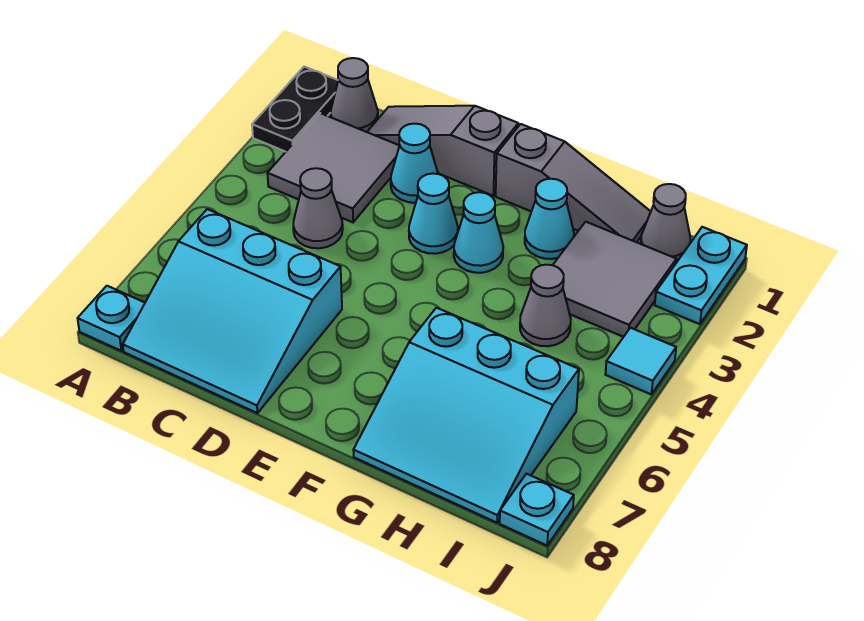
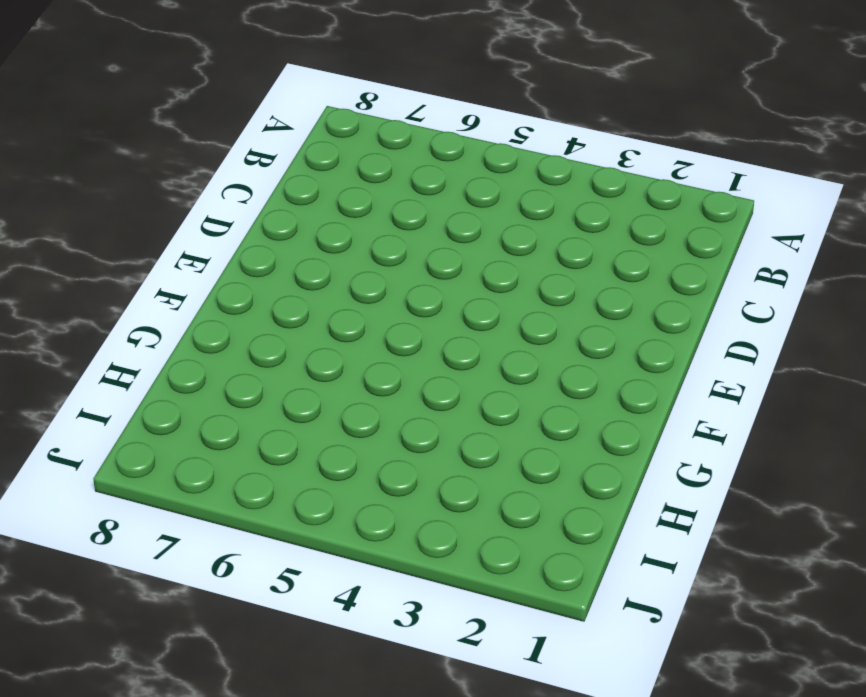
none -> black plate A1:A2 level 1
none -> cyan plate A8 level 1
none -> grey cone B1 level 1

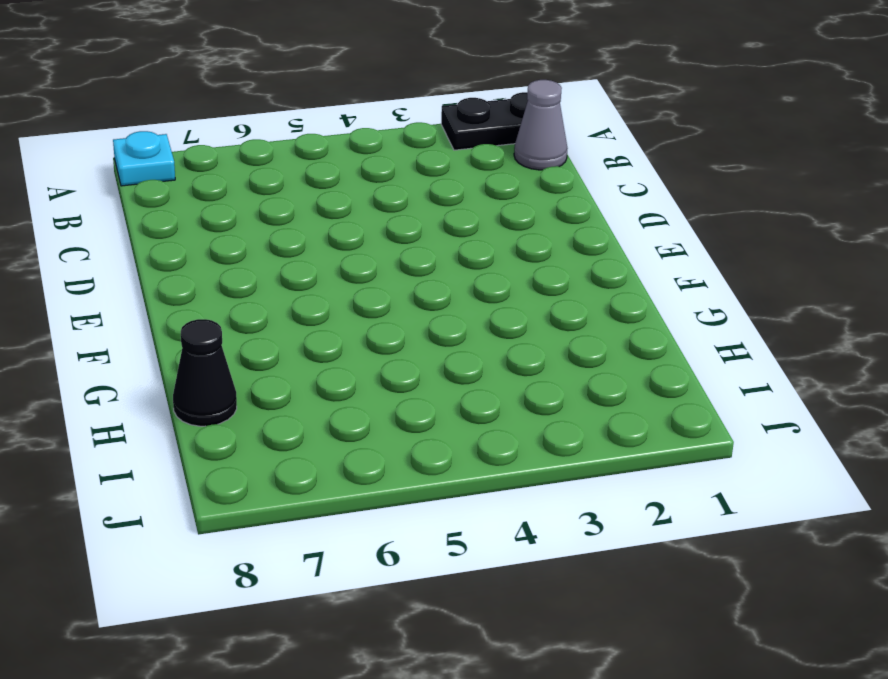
black cone H8 level 1 -> cyan slope G6:I8 level 1 top 6
none -> grey tile B2:C3 level 1
none -> cyan slope B6:D8 level 1 top 6
none -> grey slope C1:E1 level 1 top E

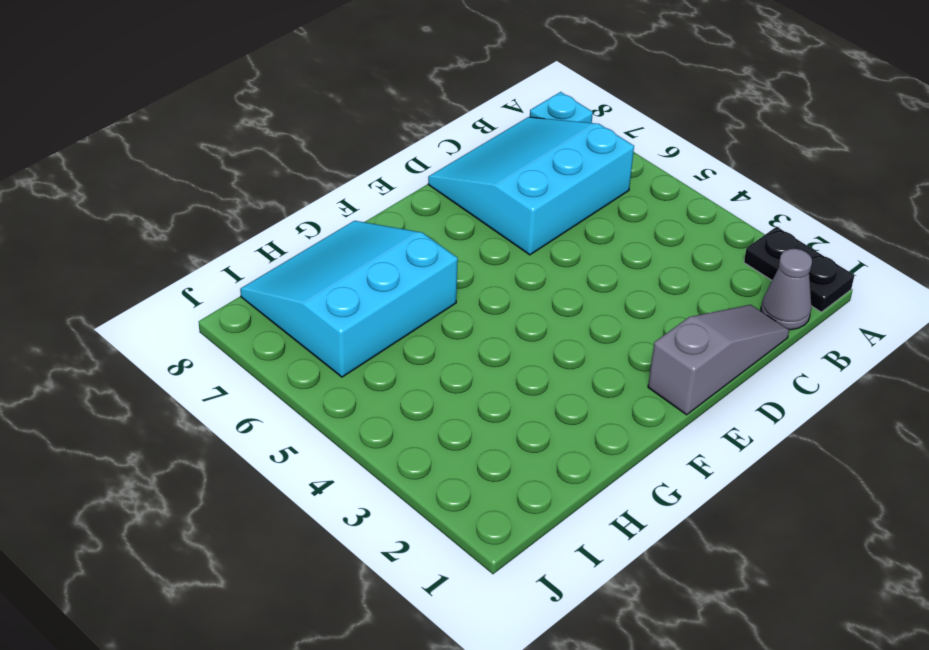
none -> grey tile B2:C3 level 1
none -> grey cone C4 level 1
none -> cyan cone D2 level 1

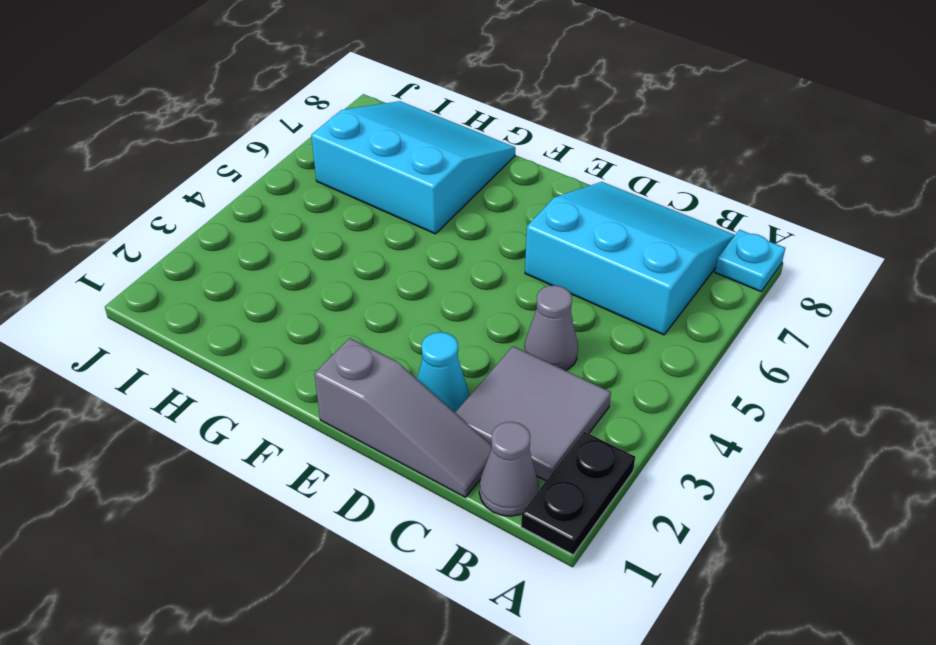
none -> cyan cone E3 level 1
none -> grey slope F1:H1 level 1 top F
none -> cyan cone F3 level 1

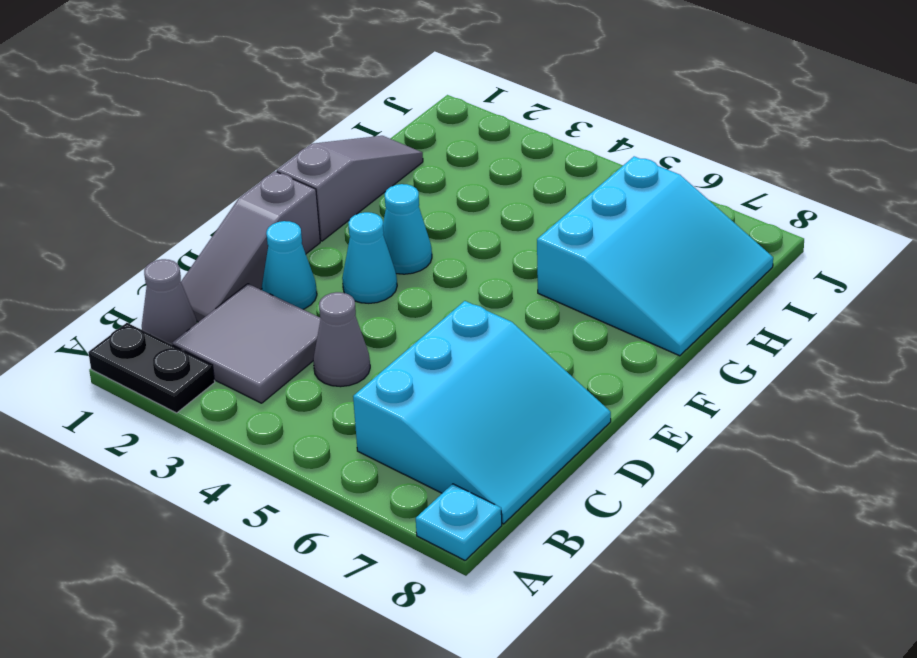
none -> cyan cone G2 level 1
none -> grey tile H2:I3 level 1
none -> grey cone H4 level 1

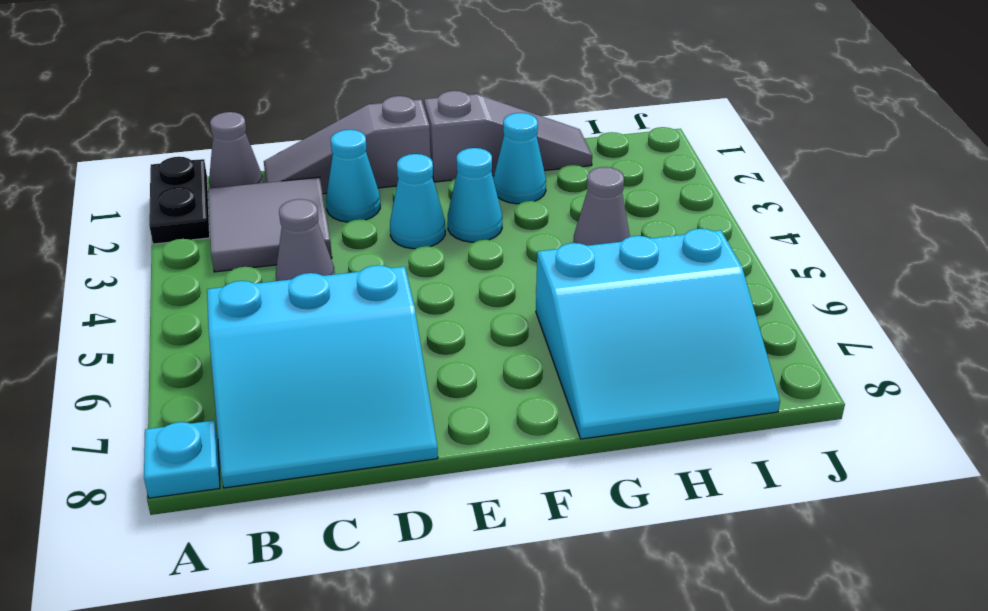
none -> grey tile H2:I3 level 1
none -> grey cone I1 level 1
none -> cyan plate J1:J2 level 1

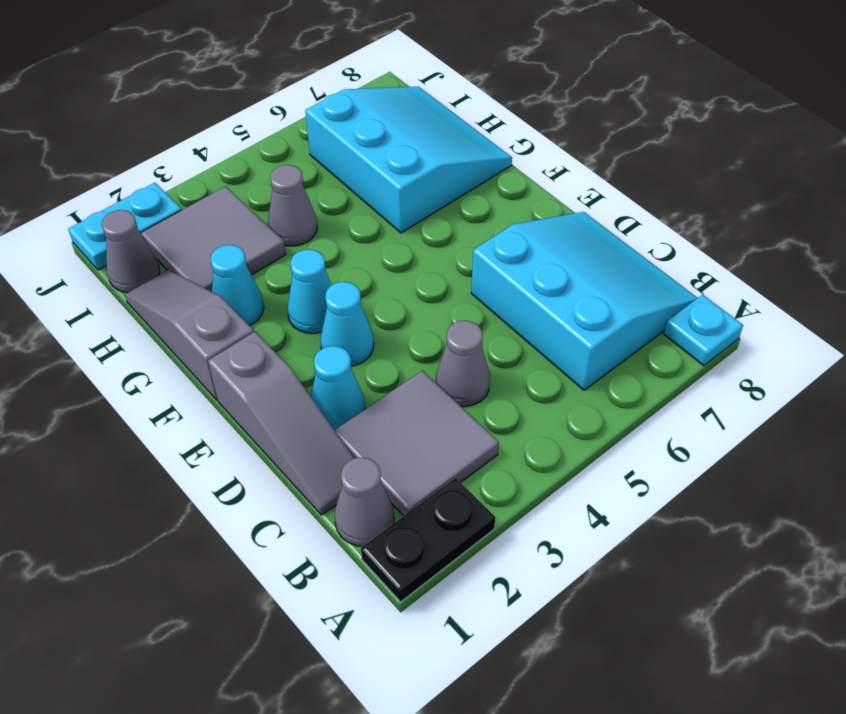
none -> cyan tile J4 level 1
none -> cyan plate J8 level 1

